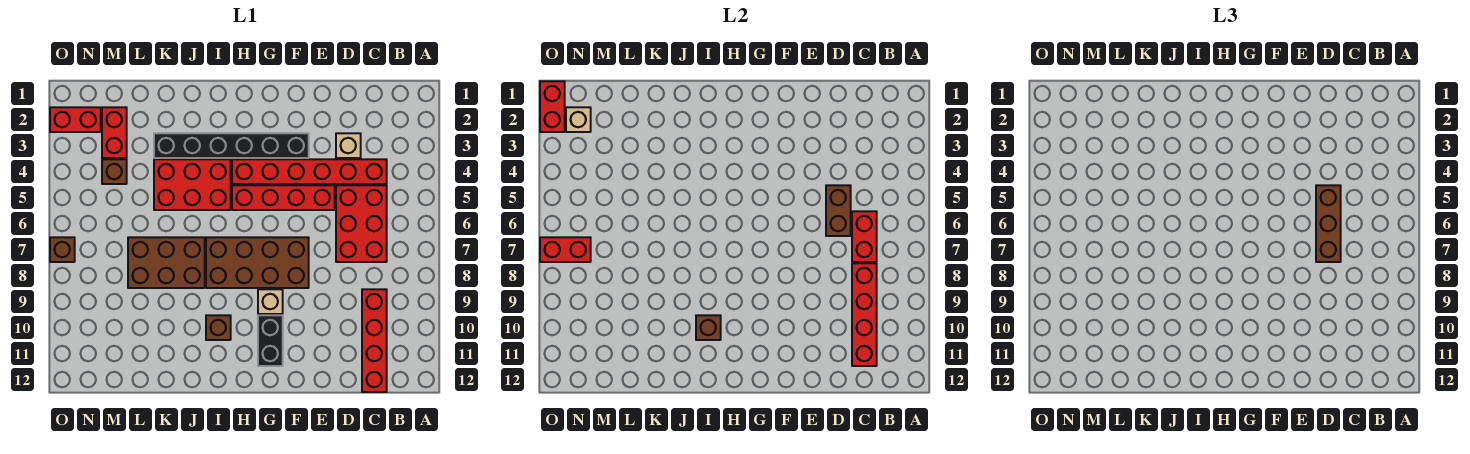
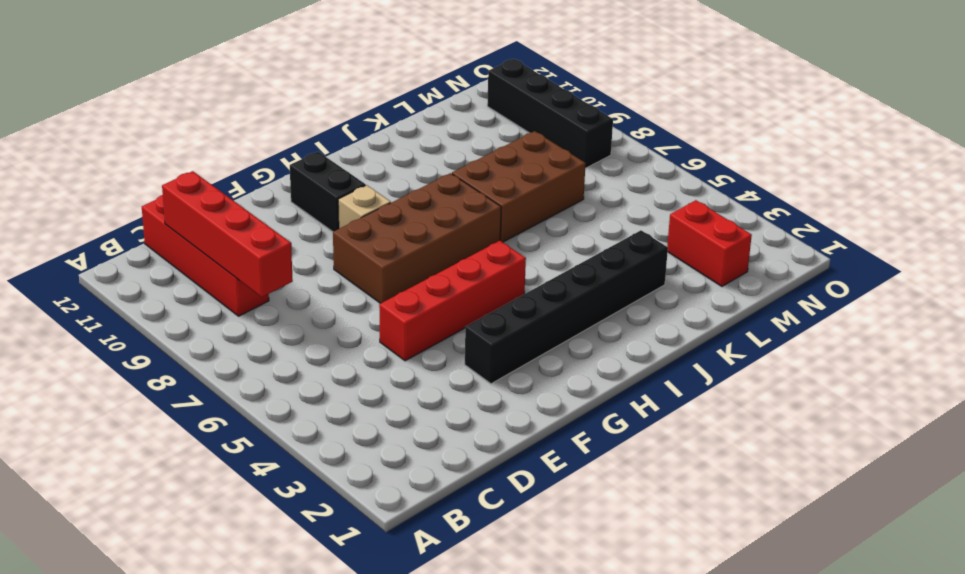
black brick N8:N11 level 1 -> none
none -> red brick C4:H4 level 1
none -> red brick C5:D7 level 1
none -> tan brick D3 level 1

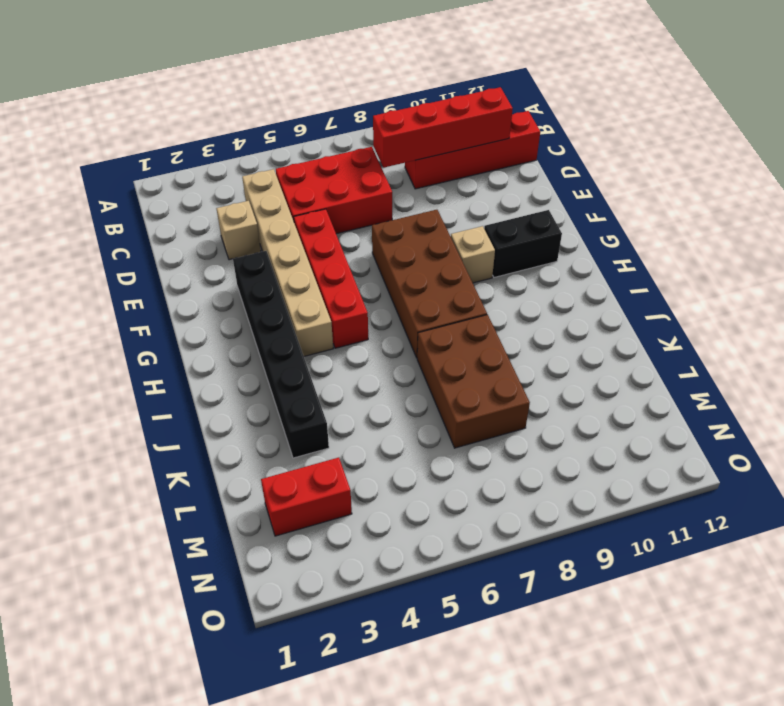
tan brick C4:H4 level 1 -> red brick C4:H4 level 1
none -> red brick I4:K5 level 1
none -> brown brick I10 level 1
none -> brown brick M4 level 1

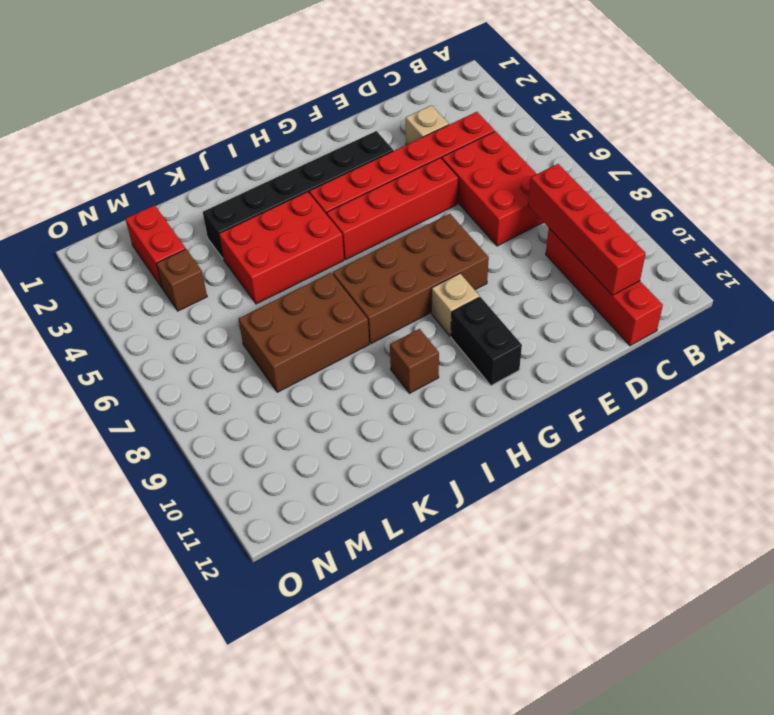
none -> red brick N2:O2 level 1
none -> brown brick O7 level 1
none -> red brick C6:C7 level 2

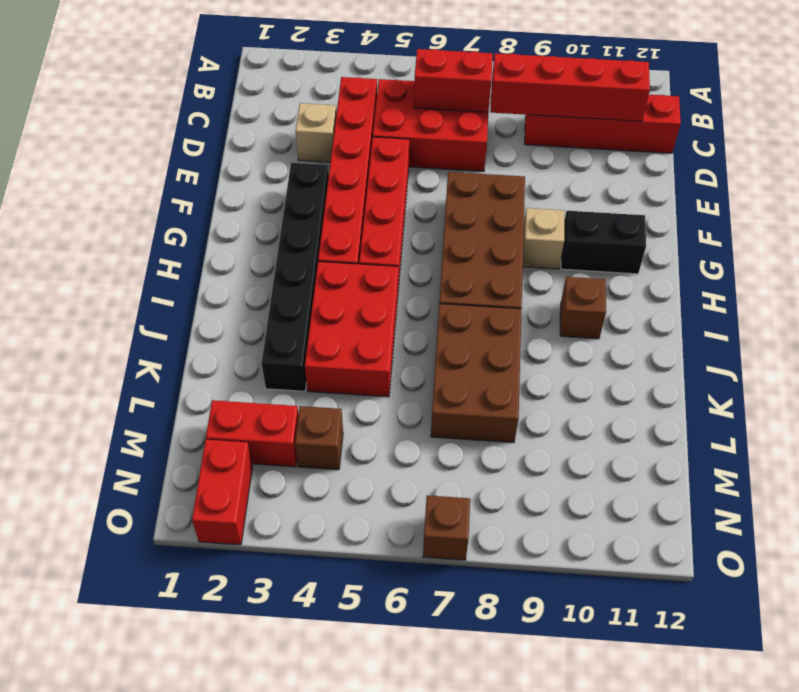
none -> brown brick D5:D6 level 2
none -> brown brick I10 level 2
none -> tan brick N2 level 2

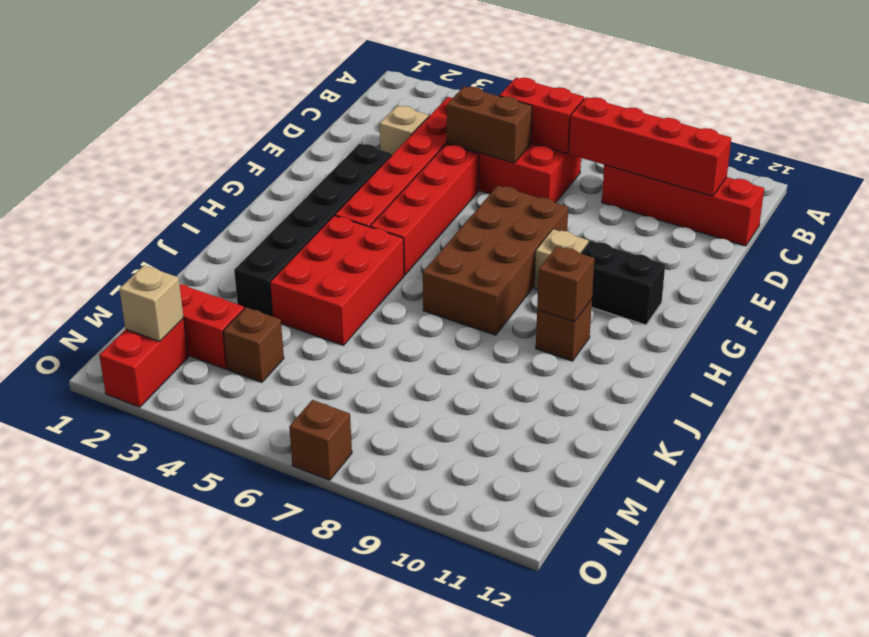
none -> brown brick J7:L8 level 1
none -> red brick N7:O7 level 2
none -> red brick O1:O2 level 2

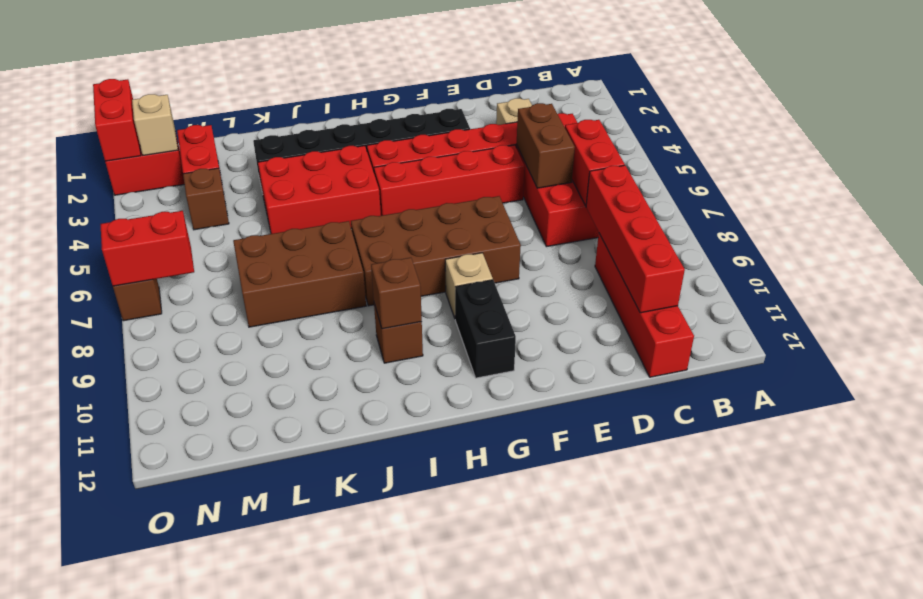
none -> brown brick D5:D7 level 3

